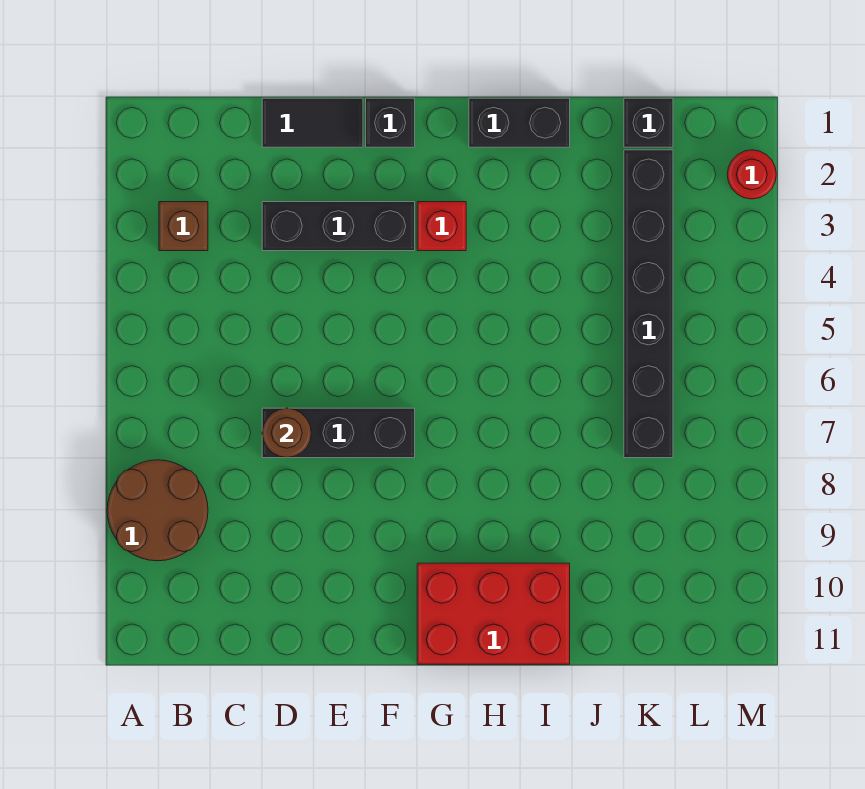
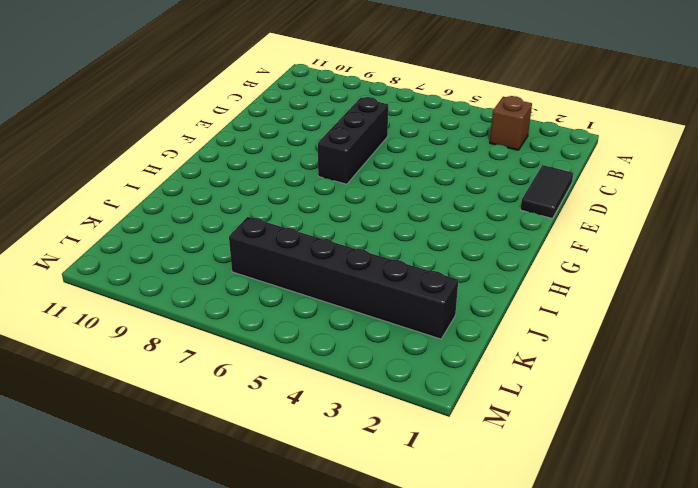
none -> brown round brick A8:B9 level 1
none -> black brick D3:F3 level 1
none -> black brick F1 level 1

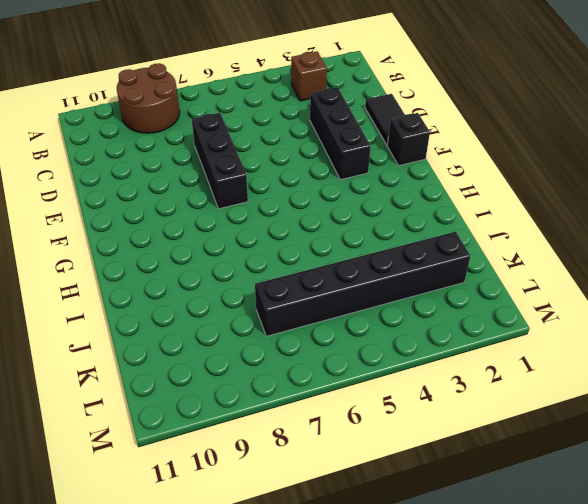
none -> red brick G3 level 1
none -> red brick G10:I11 level 1
none -> black brick H1:I1 level 1

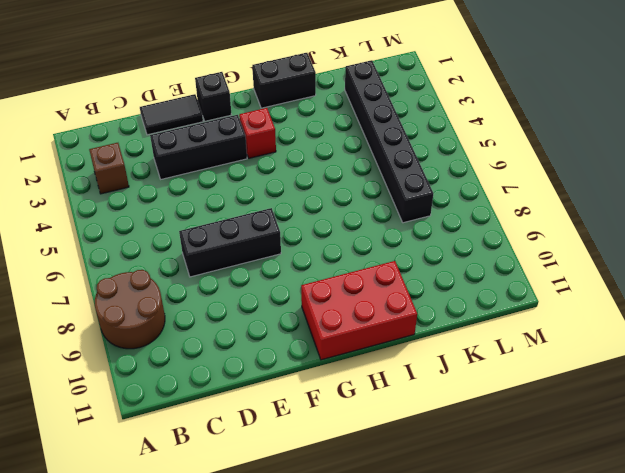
none -> black brick K1 level 1
none -> red round brick M2 level 1
none -> brown round brick D7 level 2

